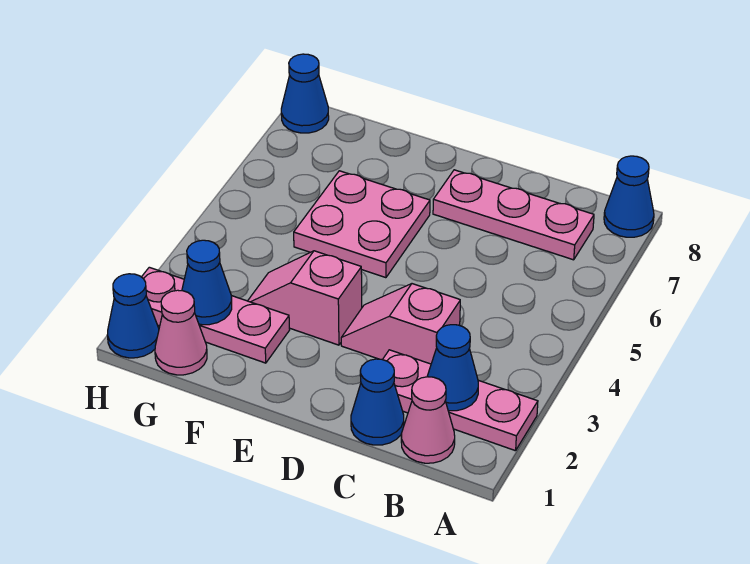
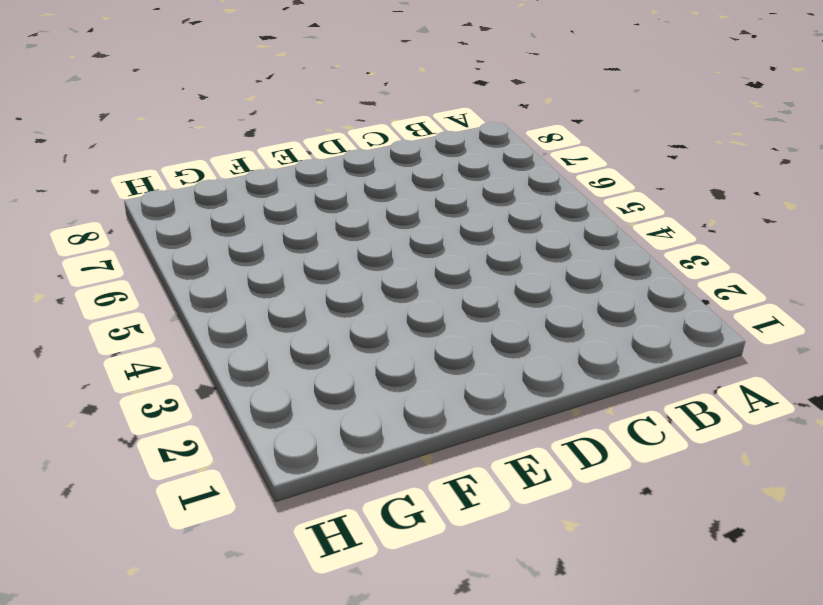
none -> pink plate A2:C2 level 1
none -> blue cone A8 level 1
none -> pink cone B1 level 1

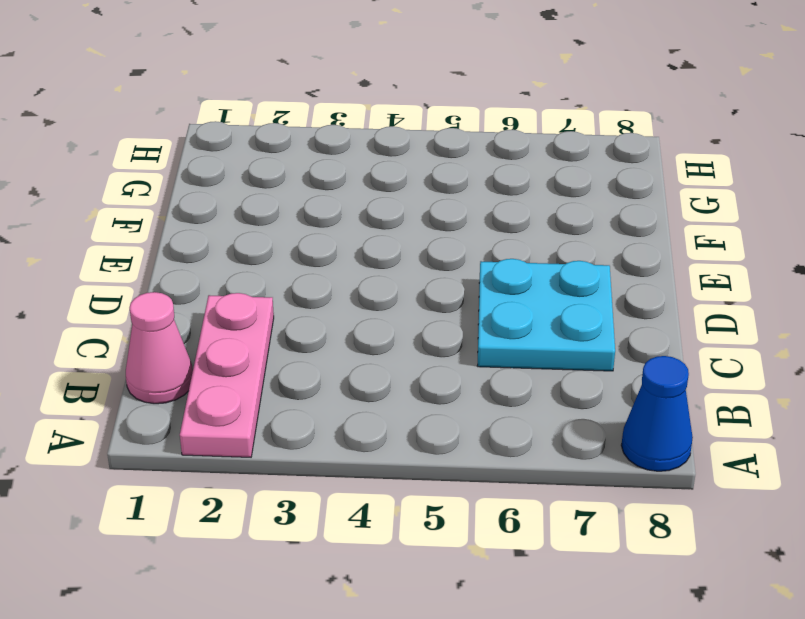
cyan plate C6:D7 level 1 -> pink plate B7:D7 level 1
none -> blue cone C1 level 1
none -> pink slope C3:D3 level 1 top C
none -> pink slope E3:F3 level 1 top E

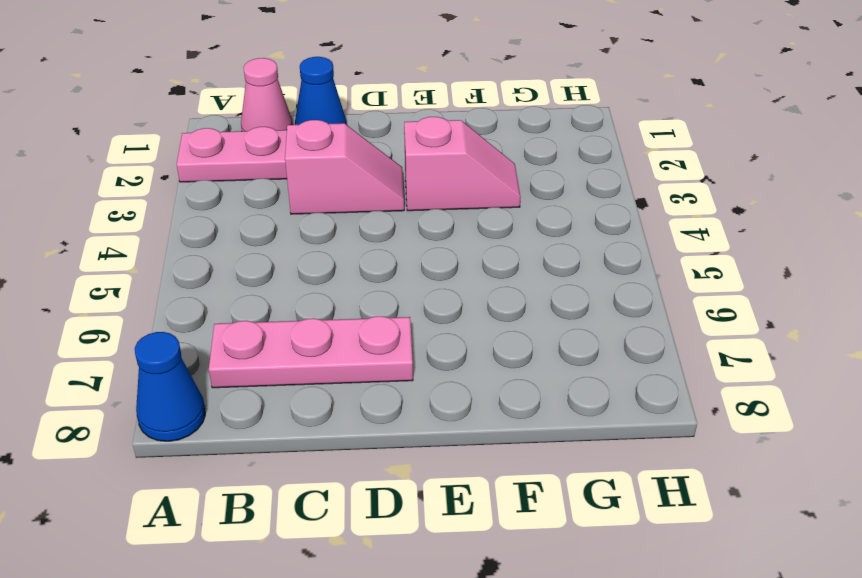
none -> pink plate E5:F6 level 1
none -> pink plate F2:H2 level 1
none -> pink cone G1 level 1

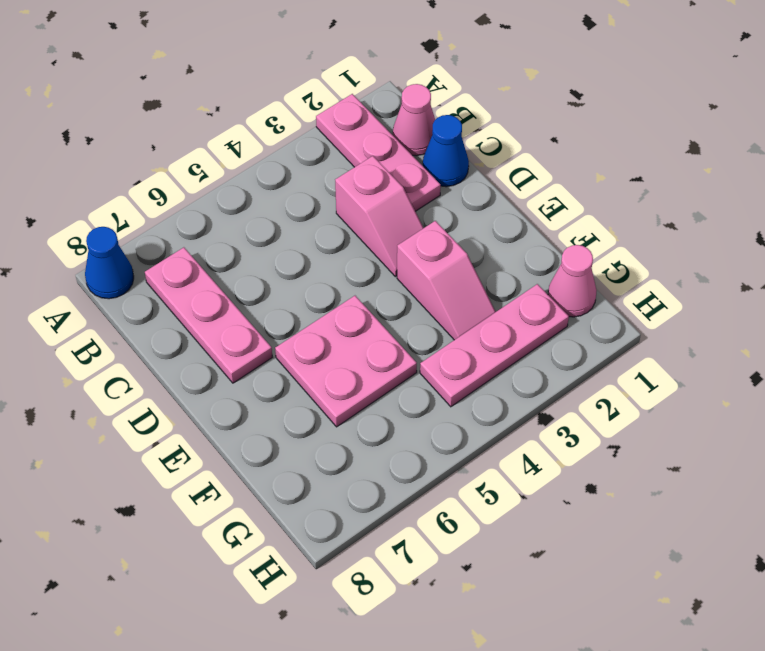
pink plate G2:G4 level 1 -> pink plate F2:H2 level 1
none -> blue cone H1 level 1
none -> blue cone H8 level 1
none -> blue cone B2 level 2

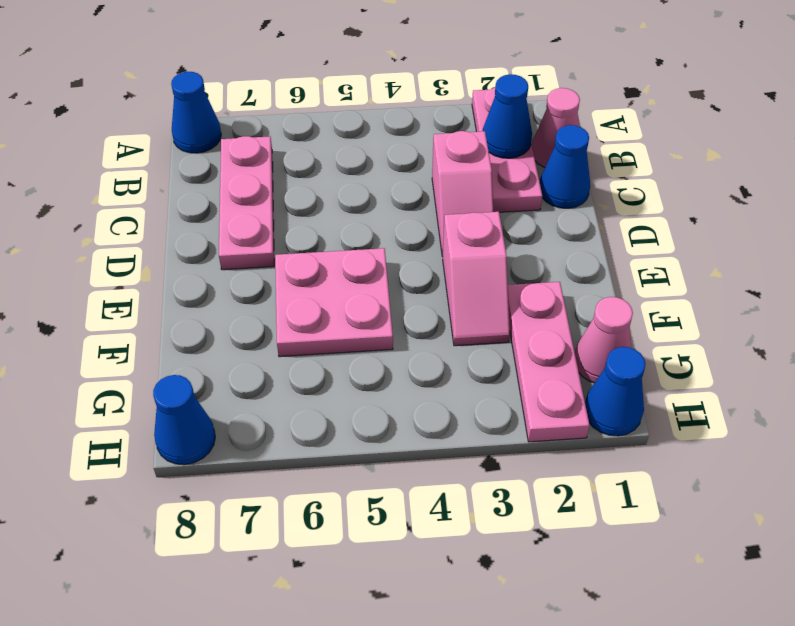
none -> blue cone G2 level 2

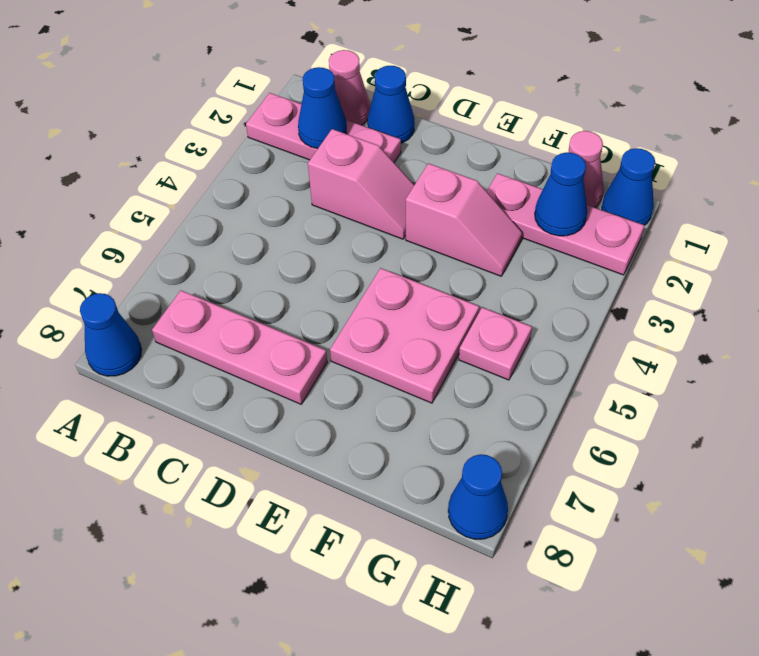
pink plate G5 level 1 -> none

